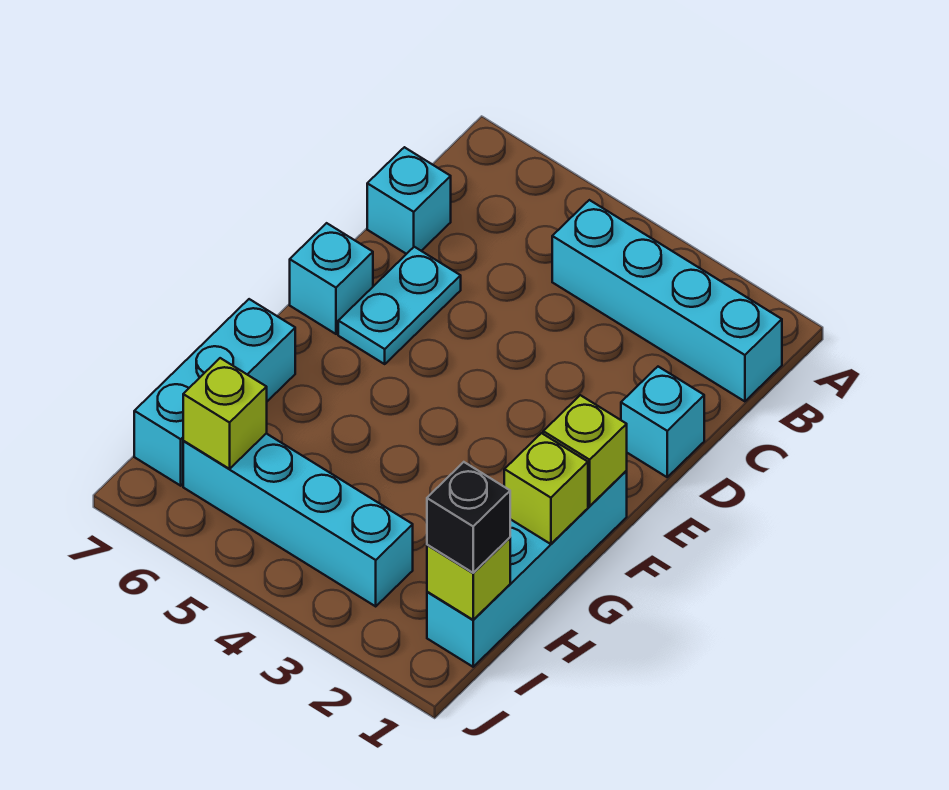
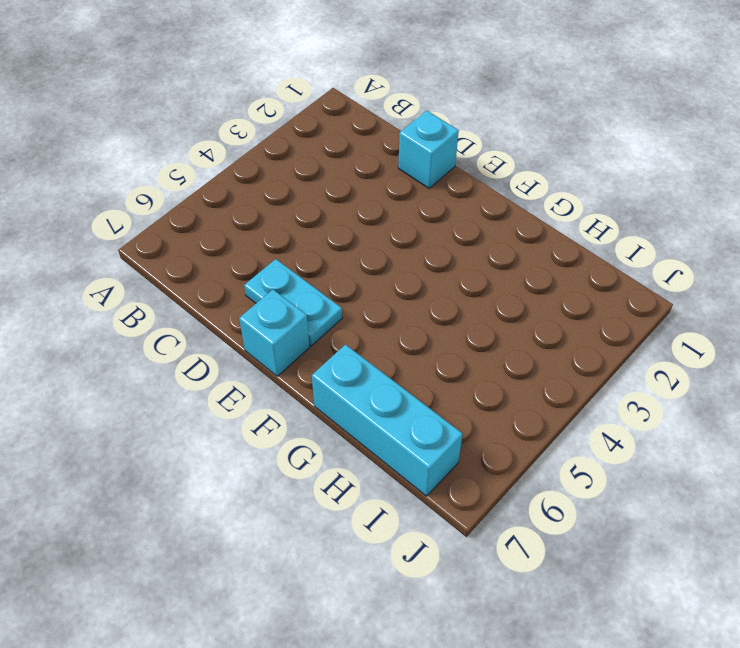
none -> cyan brick B1:B4 level 1
none -> cyan brick C7 level 1
none -> cyan brick F1:I1 level 1

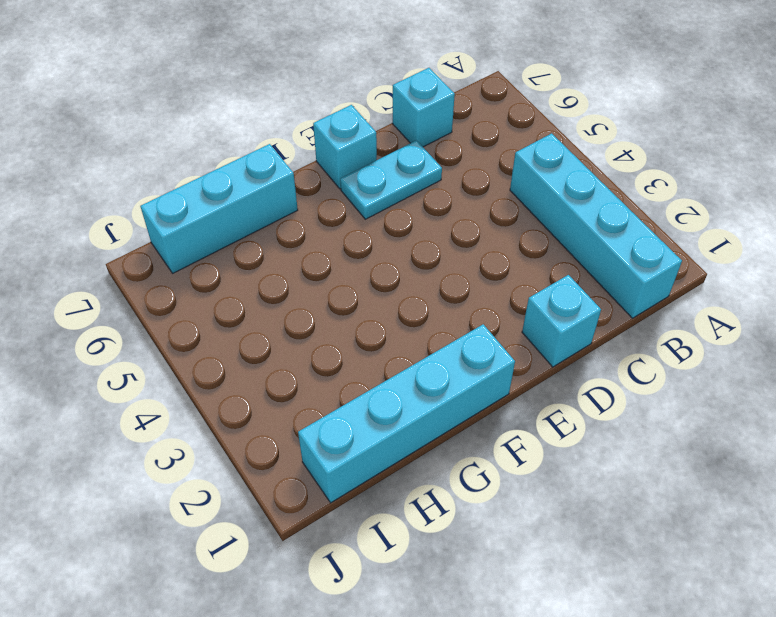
none -> cyan brick I3:I6 level 1
none -> lime brick F1 level 2
none -> lime brick G1 level 2

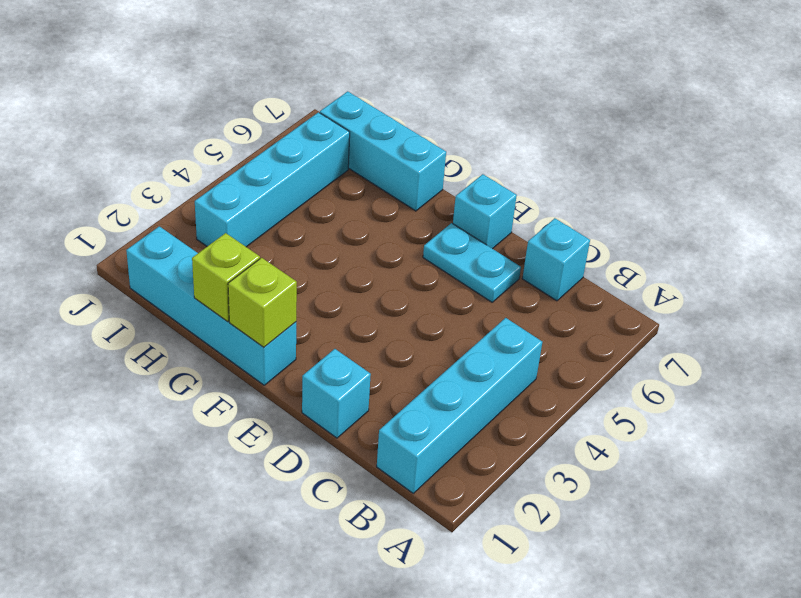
none -> lime brick I1 level 2
none -> lime brick I6 level 2
none -> black brick I1 level 3

